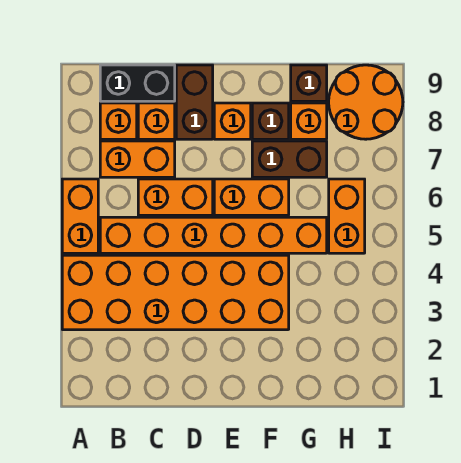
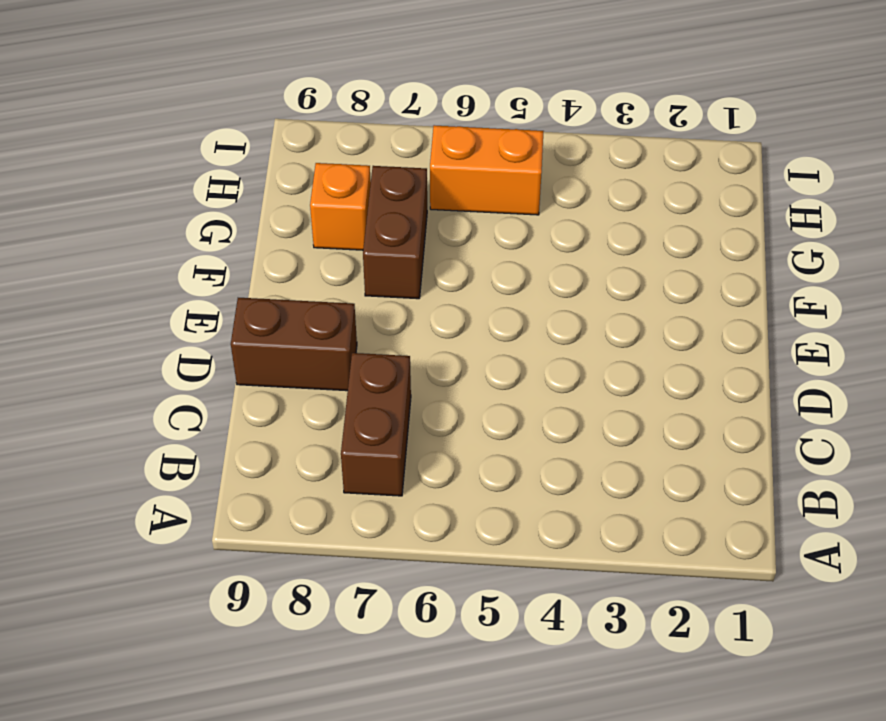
brown brick B7:C7 level 1 -> orange brick B7:C7 level 1
none -> orange brick A3:F4 level 1
none -> orange brick A5:A6 level 1
none -> orange brick B5:G5 level 1

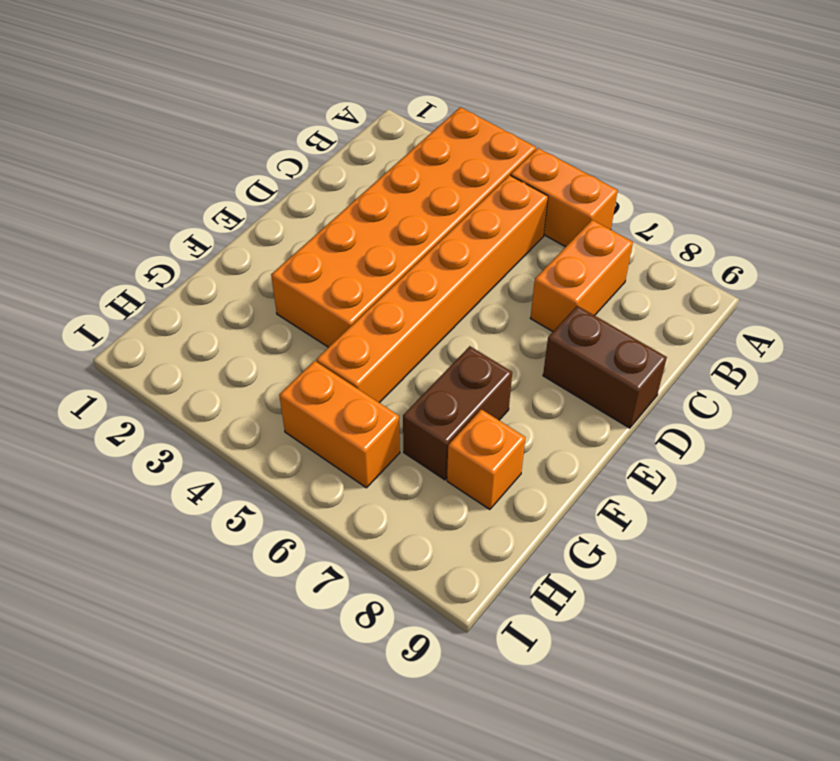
none -> orange brick B8 level 1
none -> black brick B9:C9 level 1
none -> orange brick C6:D6 level 1

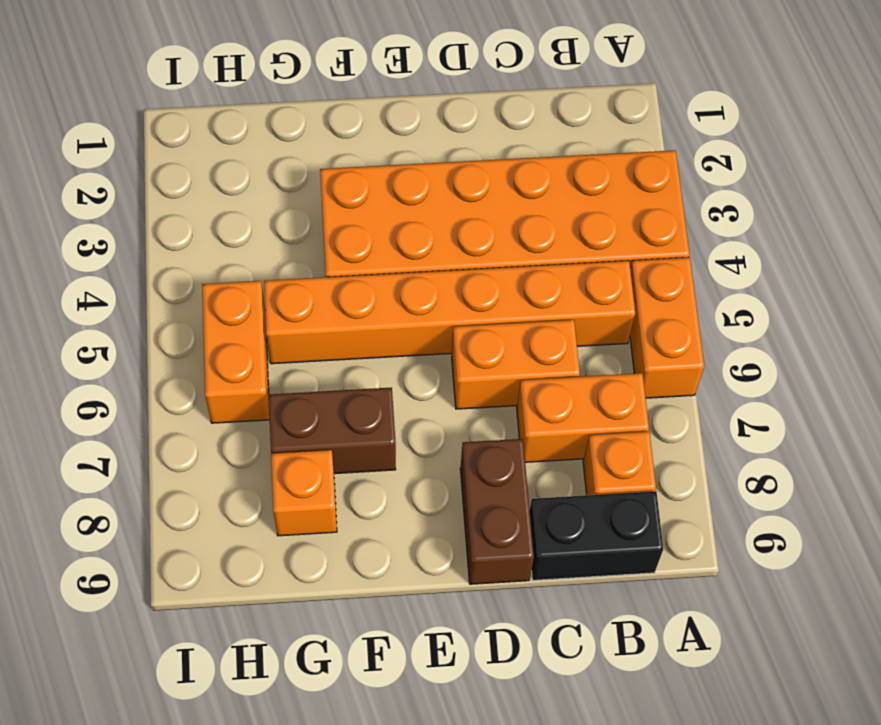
none -> orange brick C8 level 1
none -> orange brick E6:F6 level 1
none -> orange brick E8 level 1

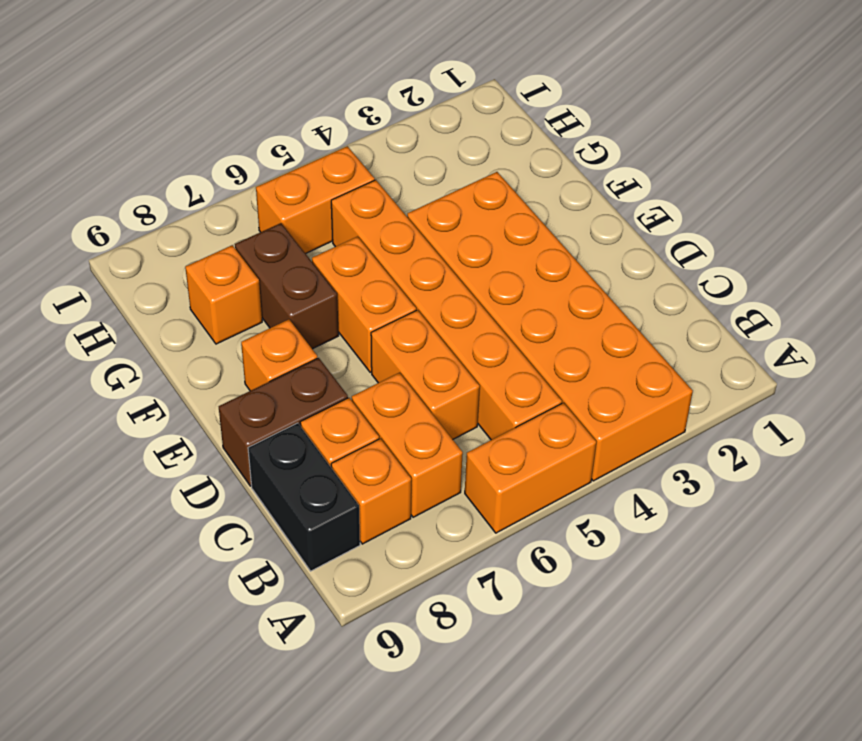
none -> brown brick F8 level 1
none -> brown brick G9 level 1
none -> orange round brick H8:I9 level 1

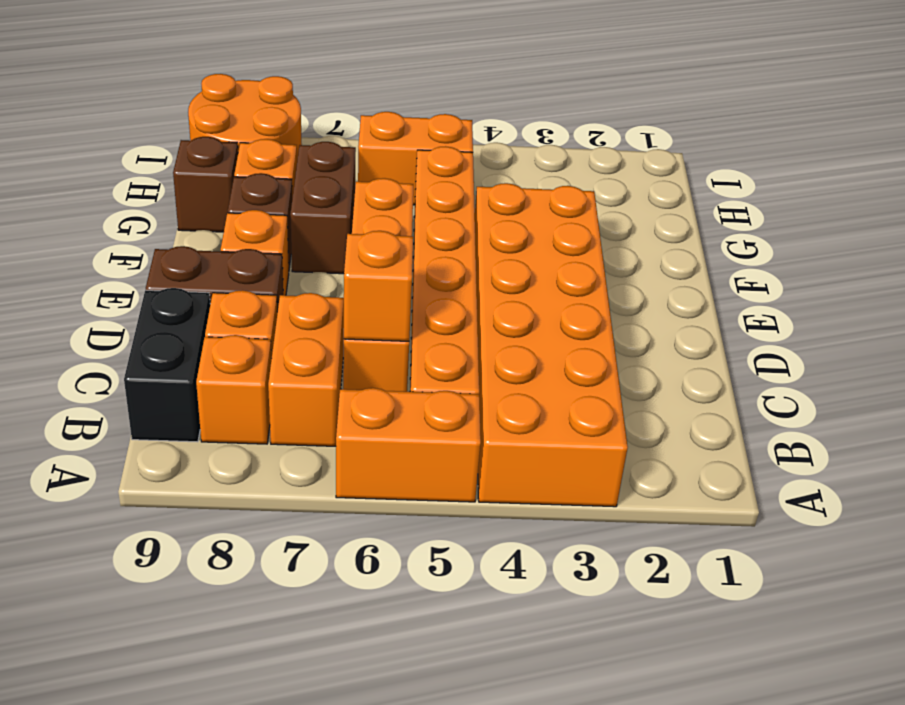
orange brick C6 level 2 -> none

